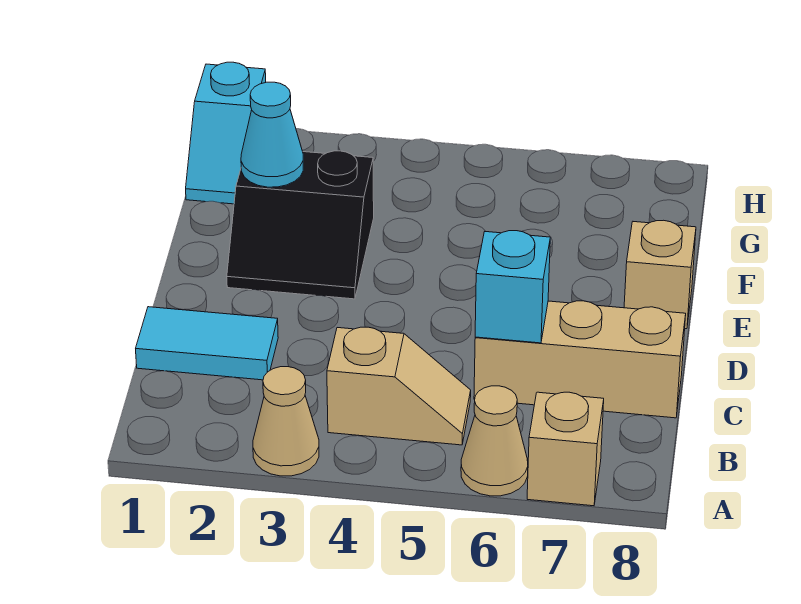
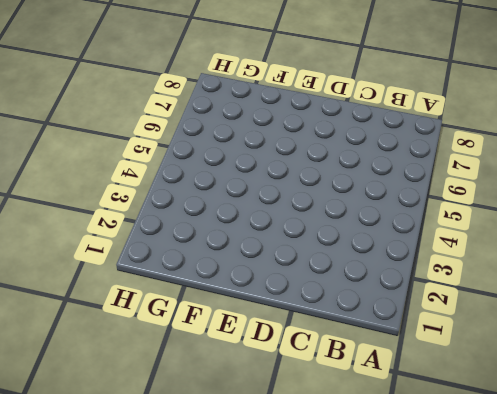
none -> tan cone A3 level 1
none -> tan cone A6 level 1

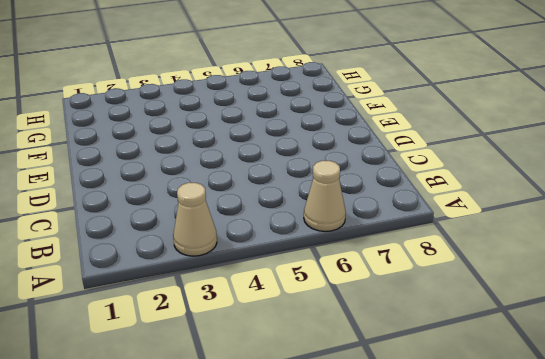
none -> tan brick A7 level 1
none -> tan slope B4:B5 level 1 top 4

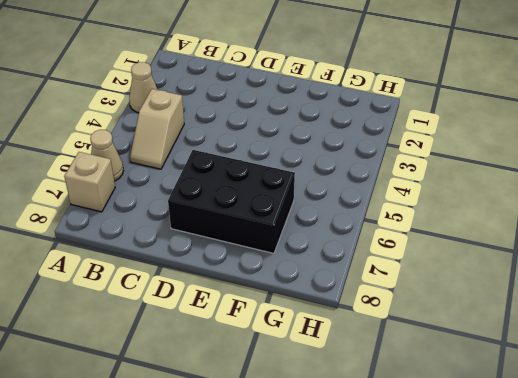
black brick D6:F7 level 1 -> none
none -> cyan tile C1:C2 level 1
none -> tan brick C6:C8 level 1

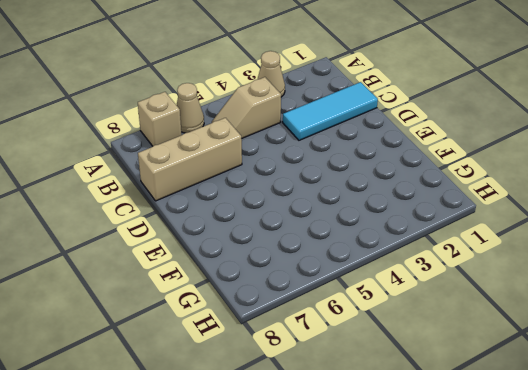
cyan tile C1:C3 level 1 -> cyan tile C1:C2 level 1
none -> black slope E2:F3 level 1 top F
none -> tan brick E8 level 1

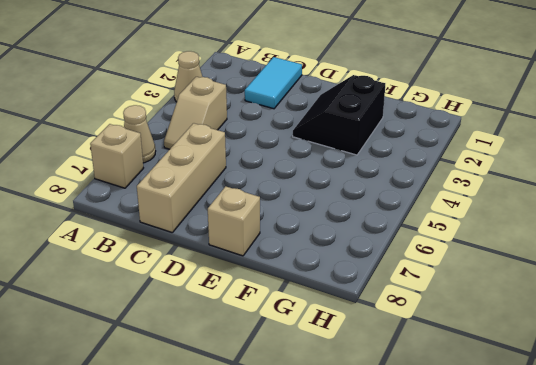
none -> cyan slope G1:H1 level 1 top H
none -> cyan brick C6 level 2

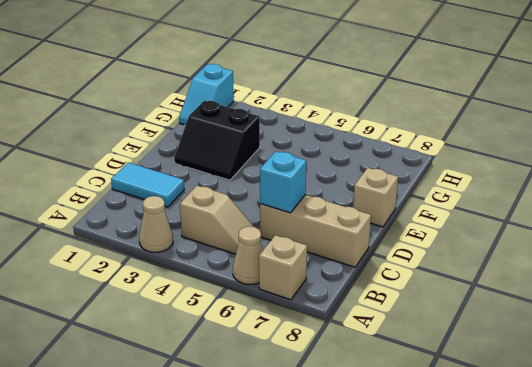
none -> cyan cone F2 level 2

